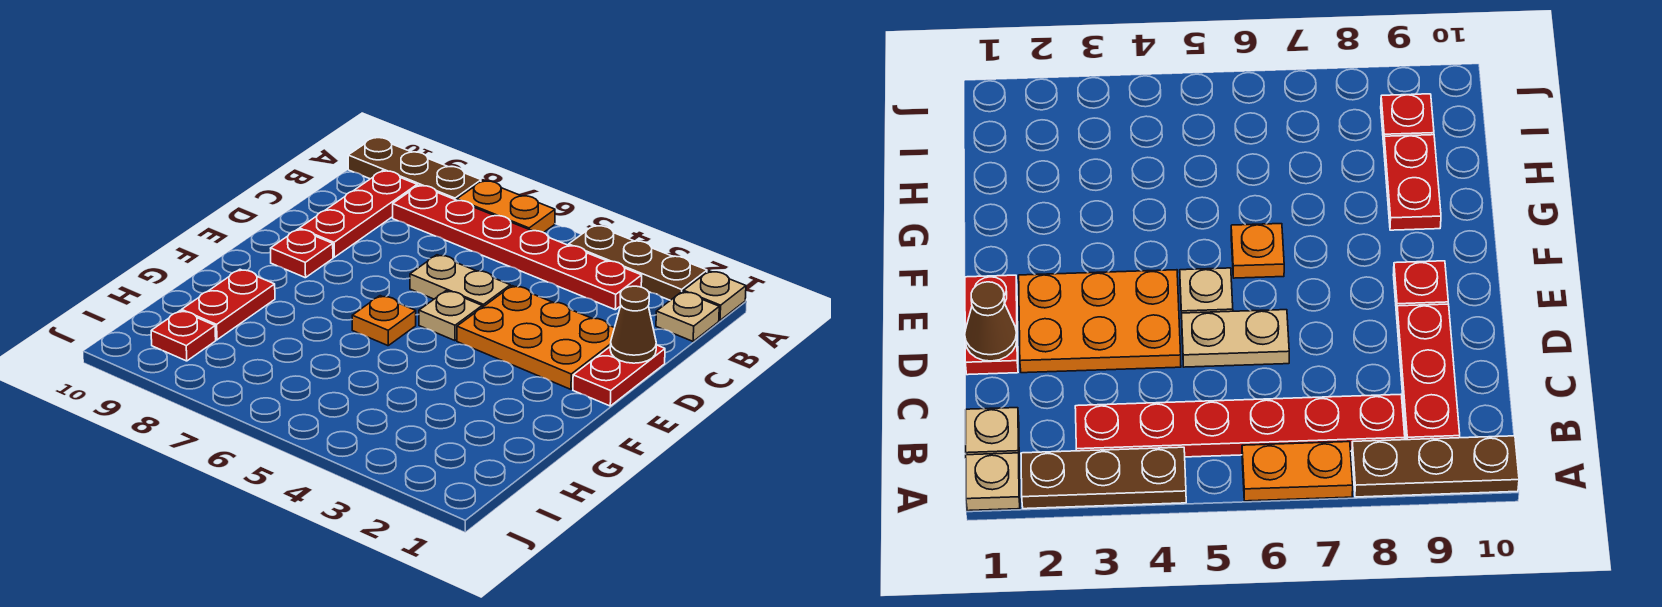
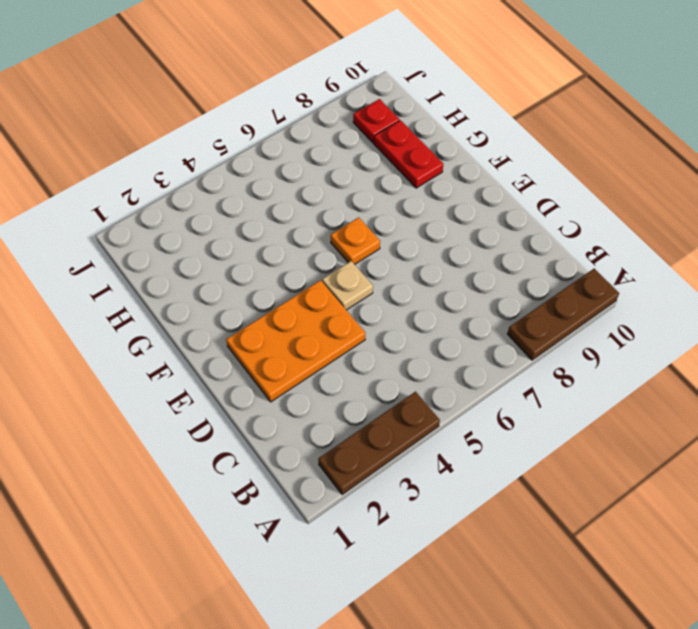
none -> tan plate A1 level 1
none -> orange plate A6:A7 level 1
none -> tan plate B1 level 1

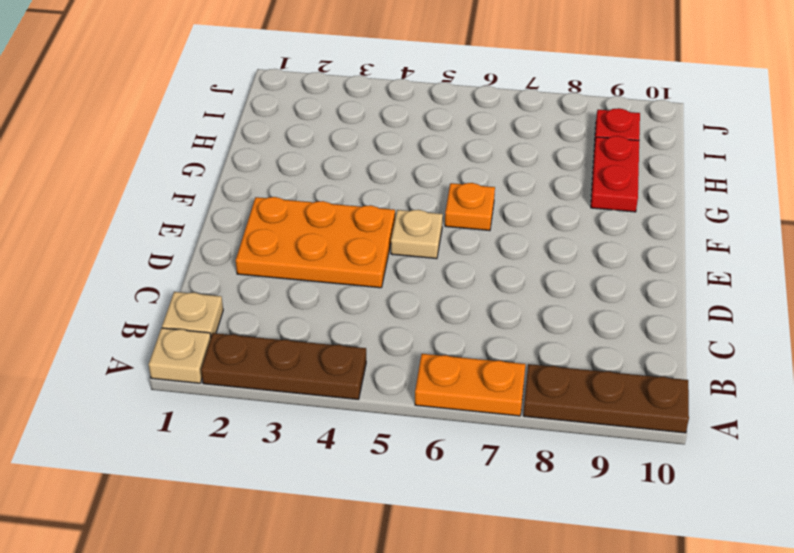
none -> red plate B3:B8 level 1
none -> red plate B9:D9 level 1
none -> red plate D1:E1 level 1

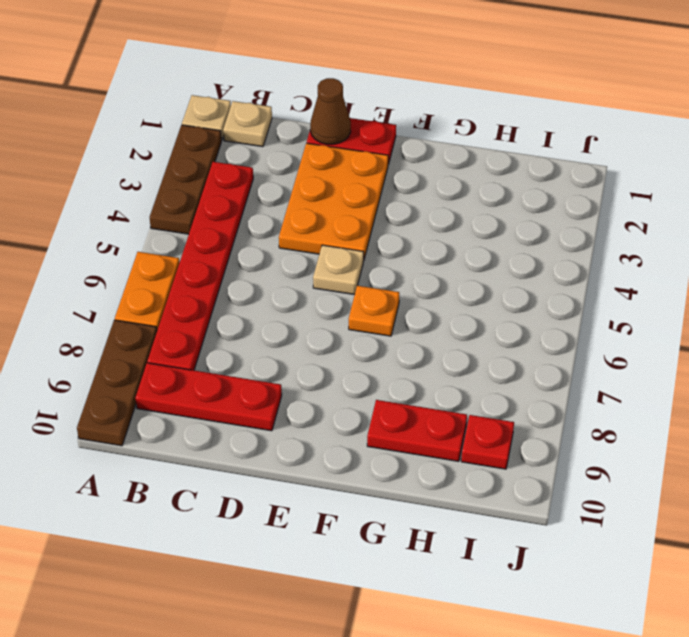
none -> tan plate D5:D6 level 1
none -> red plate E9 level 1

